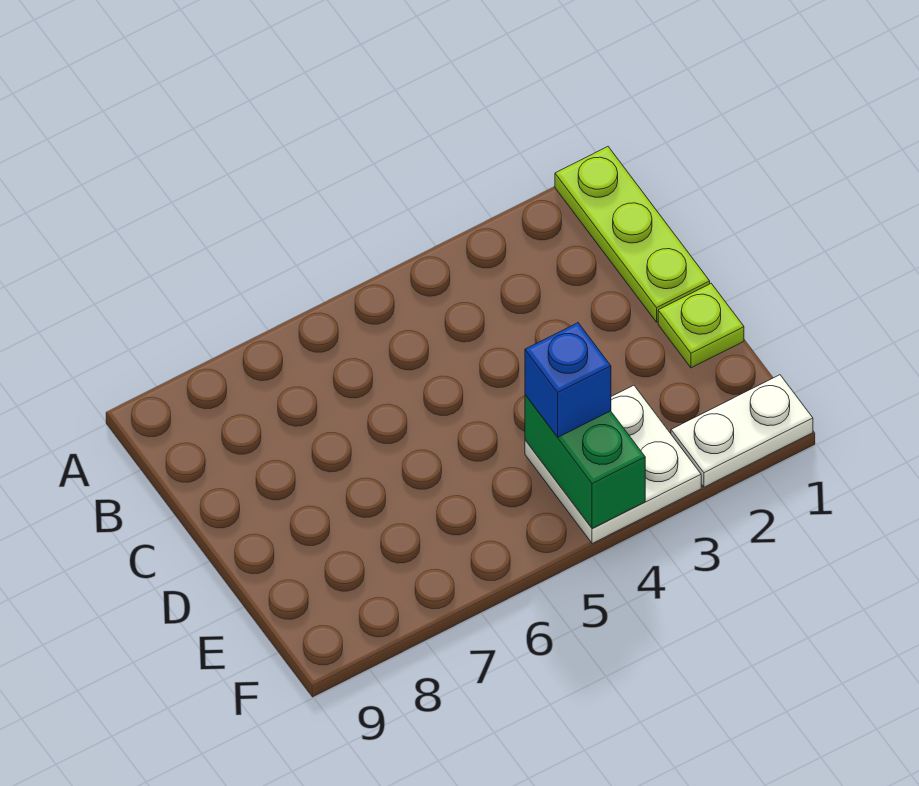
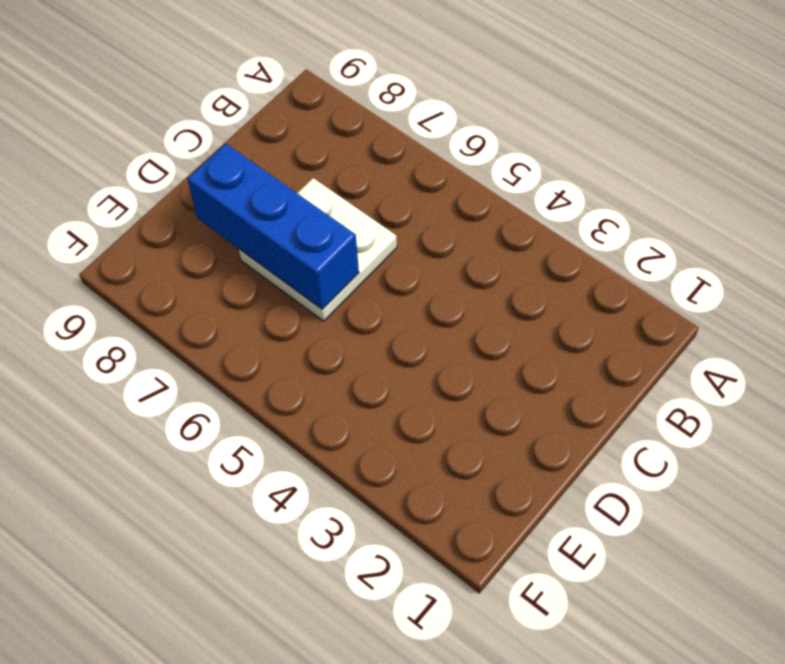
white plate C6:D7 level 1 -> white plate E3:F4 level 1
blue brick D6:D8 level 2 -> none
none -> lime plate A1:C1 level 1
none -> lime plate D1 level 1

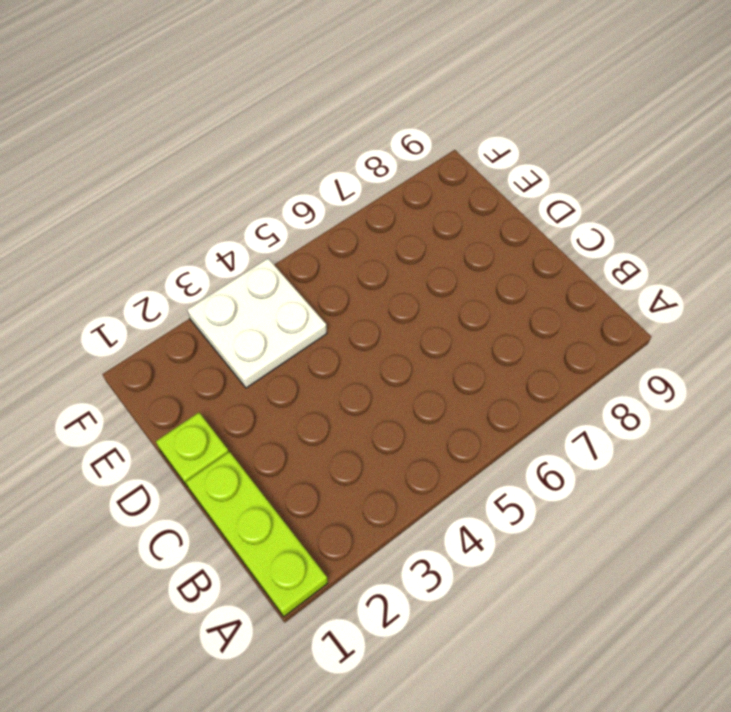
none -> white plate F1:F2 level 1
none -> green brick E4:F4 level 2

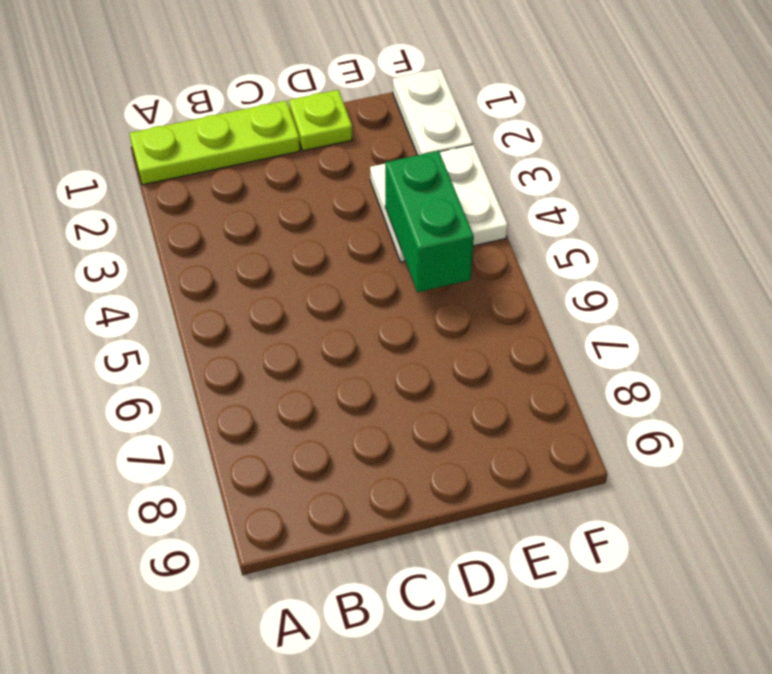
green brick E4:E5 level 2 -> green brick E4:F4 level 2
none -> blue brick E4 level 3

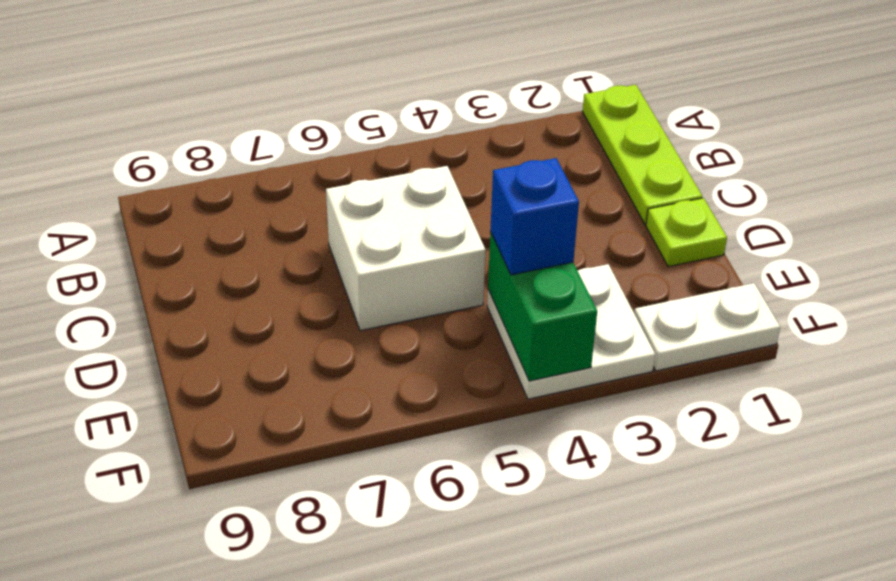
white brick C5:D6 level 1 -> none

